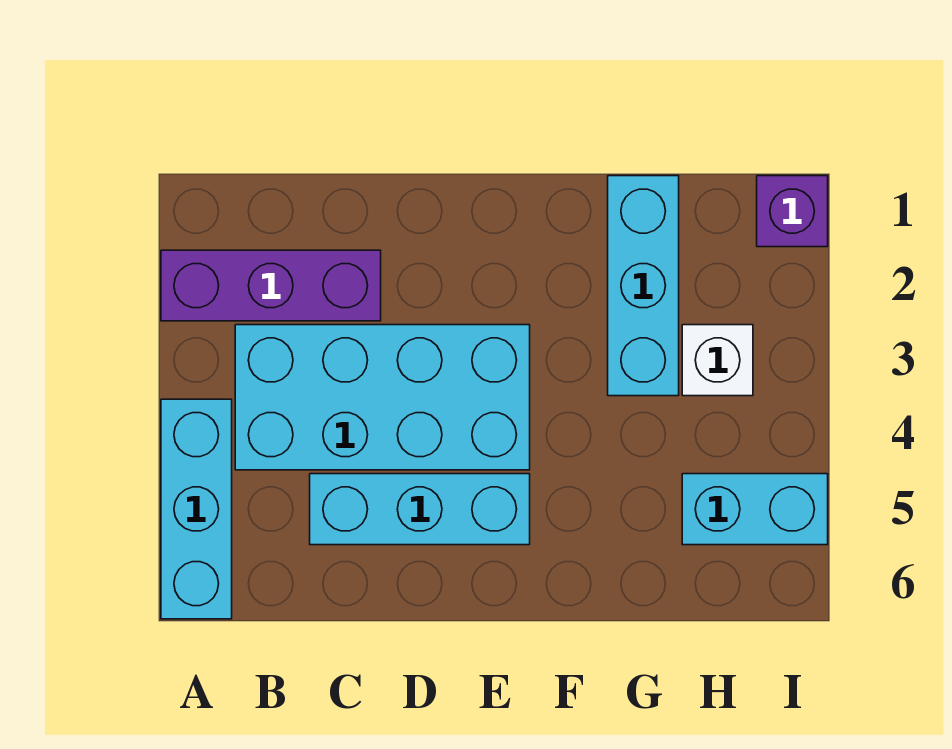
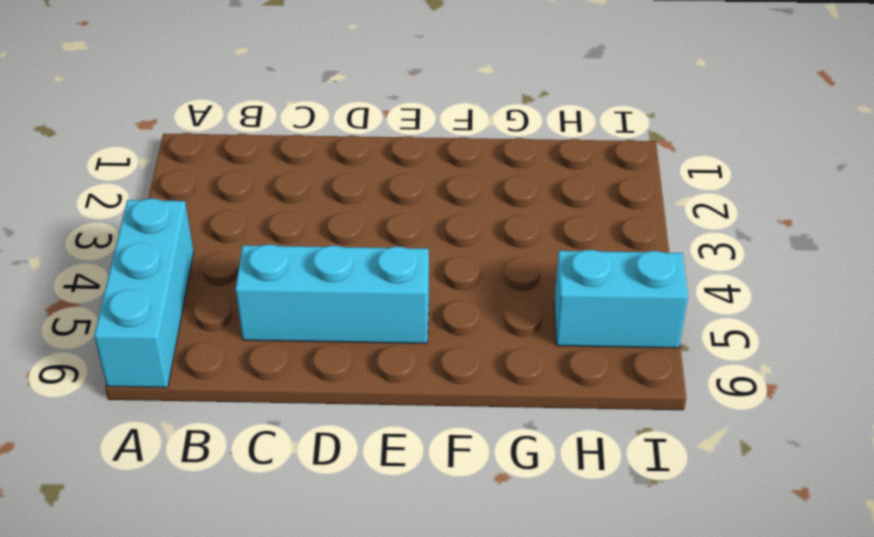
none -> purple brick A2:C2 level 1
none -> cyan brick B3:E4 level 1

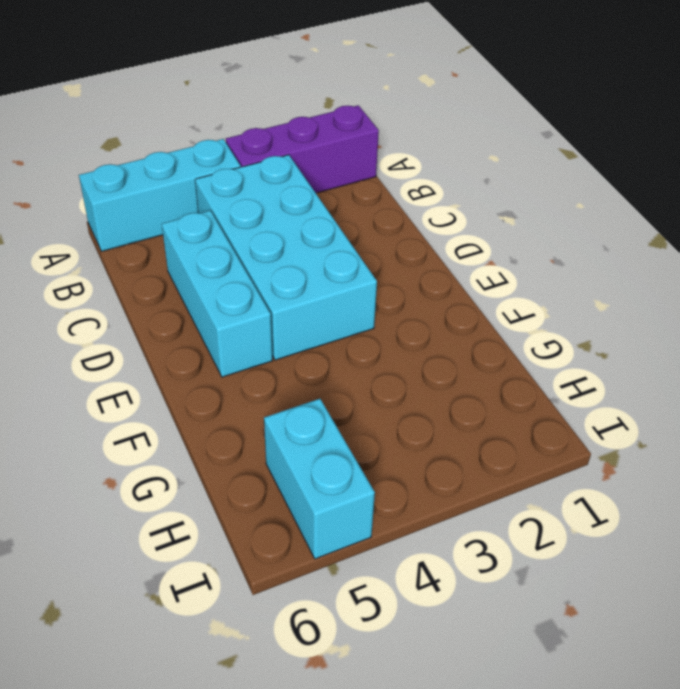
purple brick A1:A3 level 1 -> purple brick A2:C2 level 1
none -> cyan brick G1:G3 level 1
none -> white brick H3 level 1

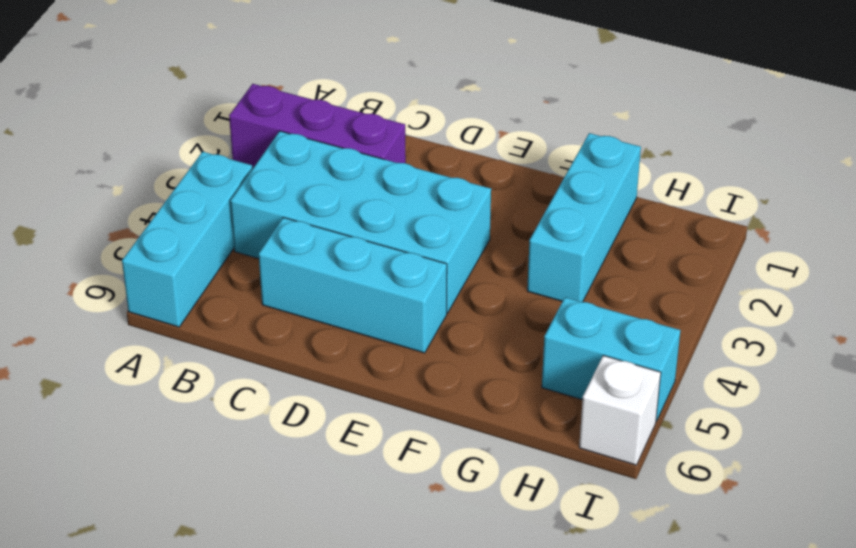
white brick I6 level 1 -> white brick H3 level 1
none -> purple brick I1 level 1

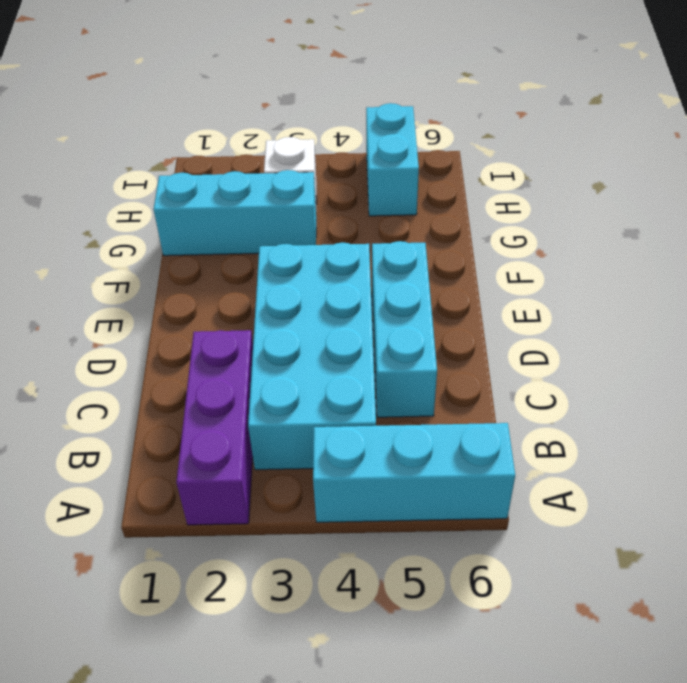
none -> purple brick I1 level 1

